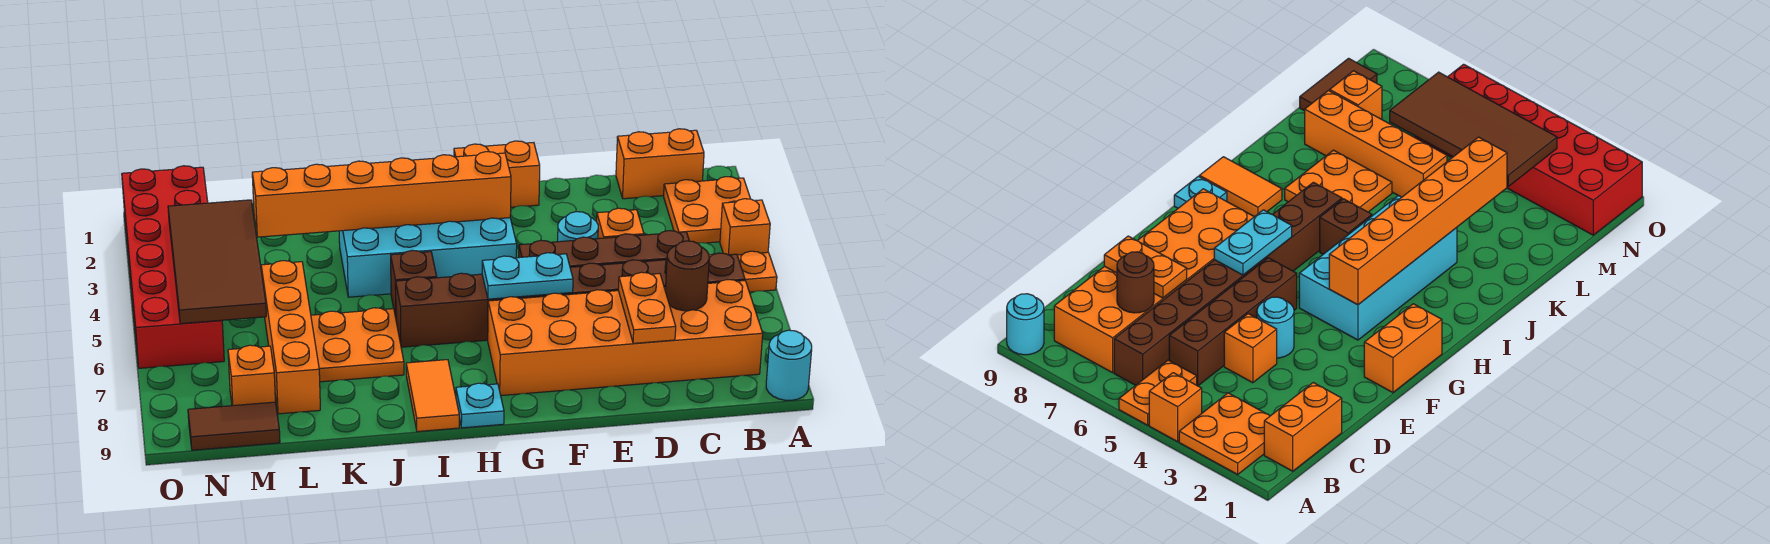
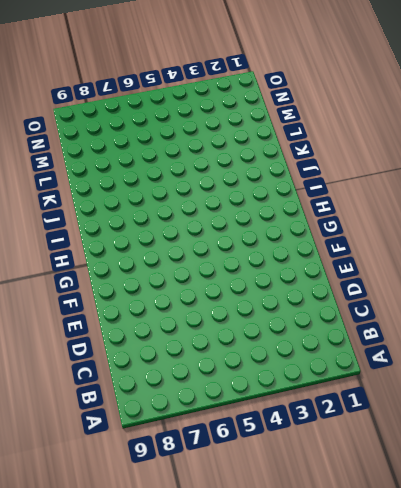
none -> orange plate A2:B3 level 1
none -> orange brick A4 level 1
none -> orange plate A5:B5 level 1

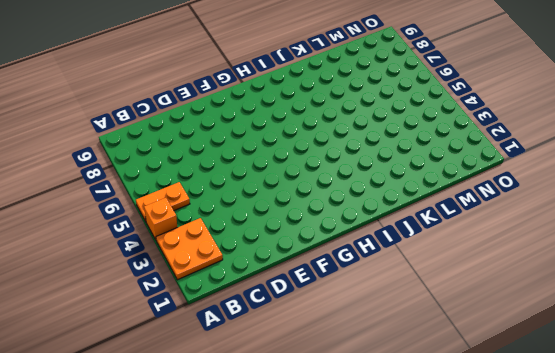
none -> cyan round brick A9 level 1
none -> orange brick B1:C1 level 1
none -> brown brick B6:I6 level 1

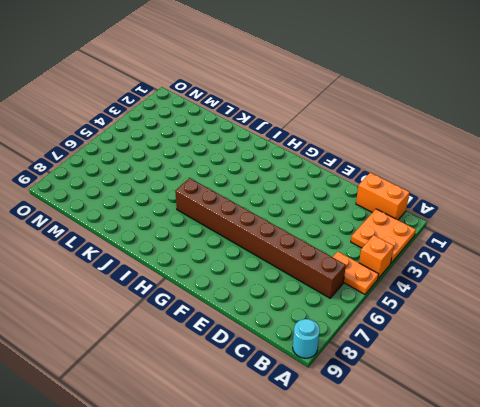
none -> orange brick B7:G8 level 1
none -> brown brick C5:F5 level 1
none -> orange brick D4 level 1

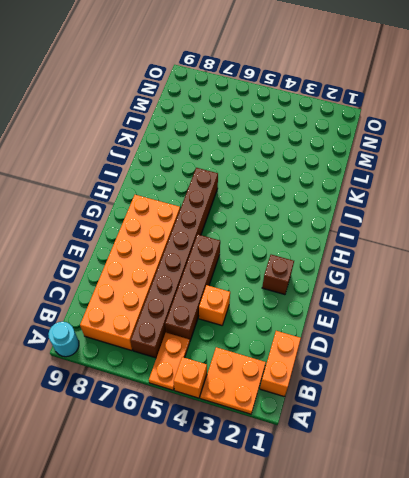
brown brick F2 level 1 -> brown brick I5 level 1
none -> cyan round brick E4 level 1
none -> orange brick F1:G1 level 1
none -> cyan brick G3:J4 level 1

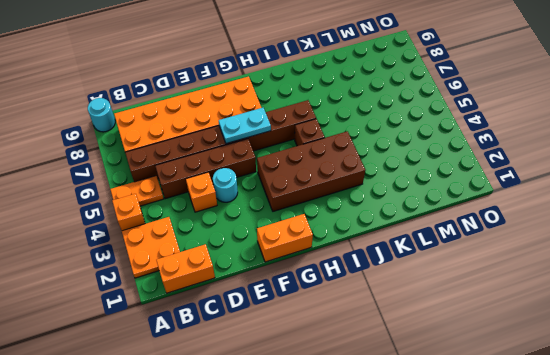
brown brick G3:J4 level 1 -> cyan brick G3:J4 level 1
none -> cyan plate H9 level 1
none -> orange tile I8:I9 level 1
none -> orange plate J6:K7 level 1

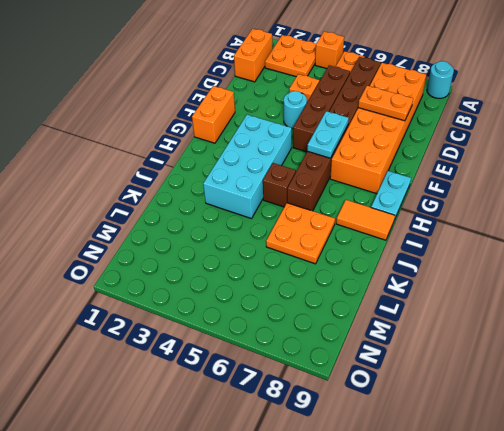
cyan plate G9:H9 level 1 -> cyan plate H9 level 1
none -> orange brick L5:L8 level 1
none -> orange brick M8 level 1
none -> brown tile M9:N9 level 1

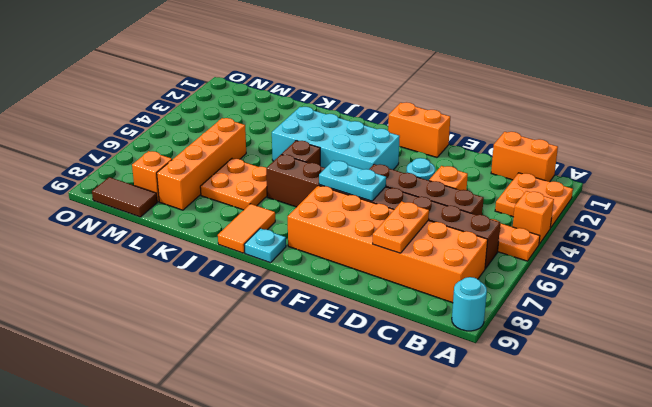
none -> red brick N1:O6 level 1
none -> brown round brick C7 level 2
none -> orange brick G3:L3 level 2

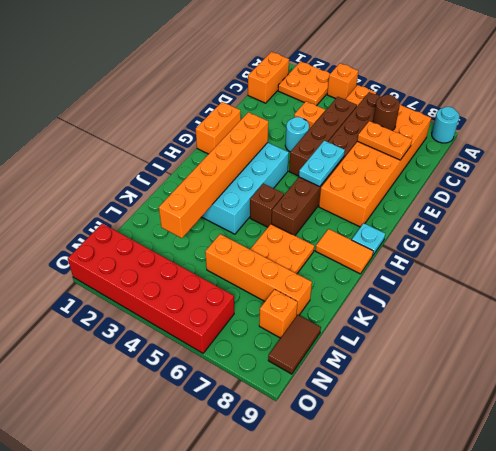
none -> brown tile M3:N6 level 2

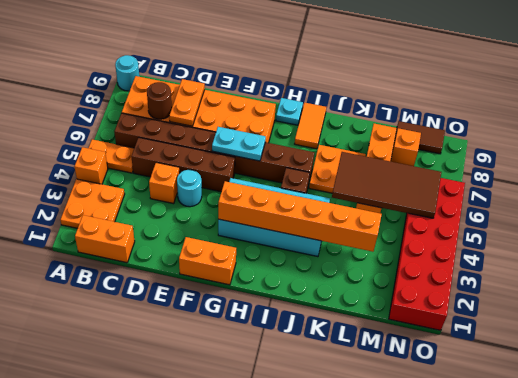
brown tile K5:N6 level 2 -> brown tile M3:N6 level 2

